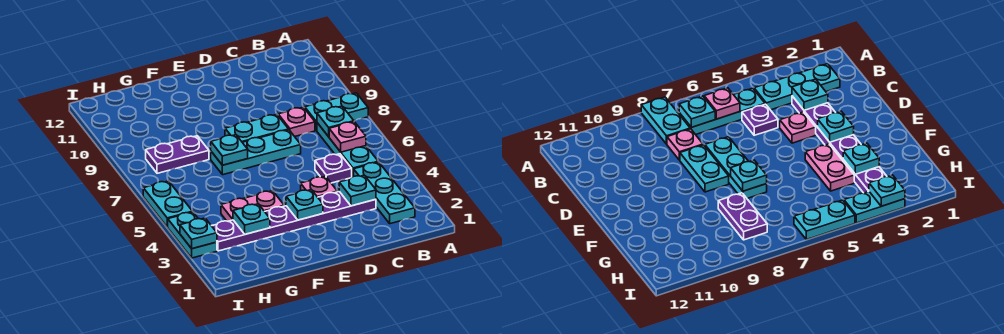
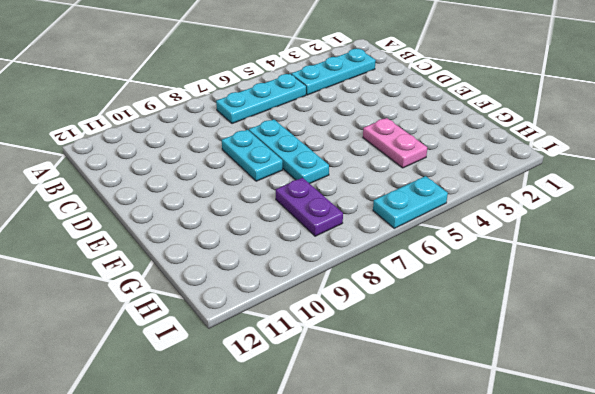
none -> cyan plate A8:B8 level 1
none -> purple plate C3:H3 level 1
none -> purple plate C5 level 1

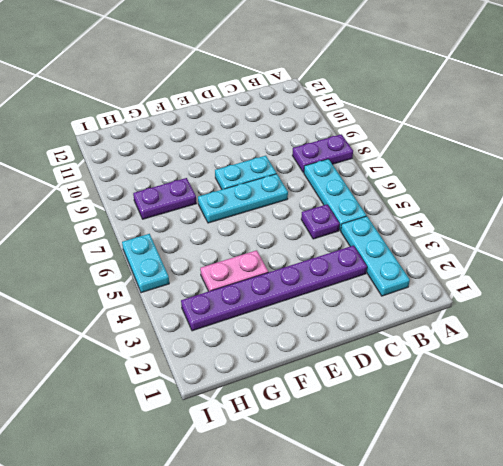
purple plate A8:B8 level 1 -> cyan plate A8:B8 level 1
none -> pink plate C8 level 1
none -> pink plate D4 level 1
none -> cyan plate I3:I4 level 1

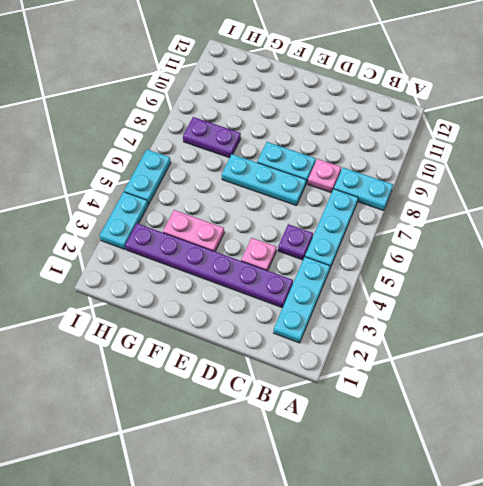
none -> pink plate B6 level 2
none -> cyan plate B7 level 2
none -> cyan plate C3 level 2

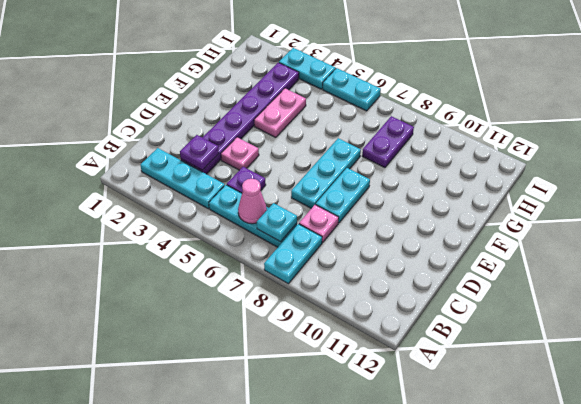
pink cone B6 level 2 -> pink plate B6 level 2
purple plate C3 level 2 -> cyan plate C3 level 2
none -> cyan plate E3 level 2
none -> cyan plate F7 level 2
none -> cyan plate G3 level 2

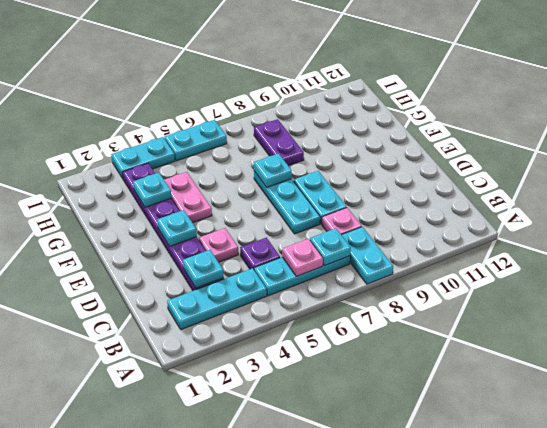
none -> cyan plate I3 level 2

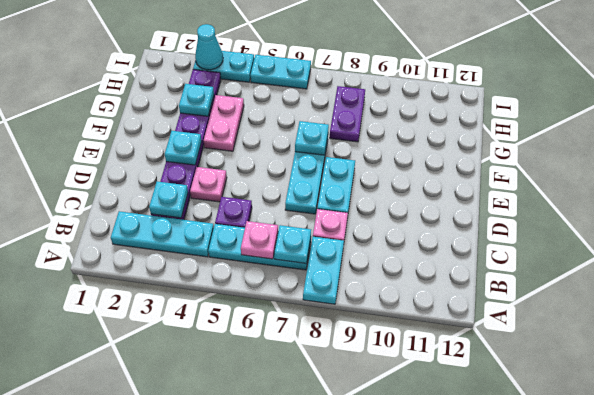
cyan cone I3 level 2 -> cyan plate I3 level 2

